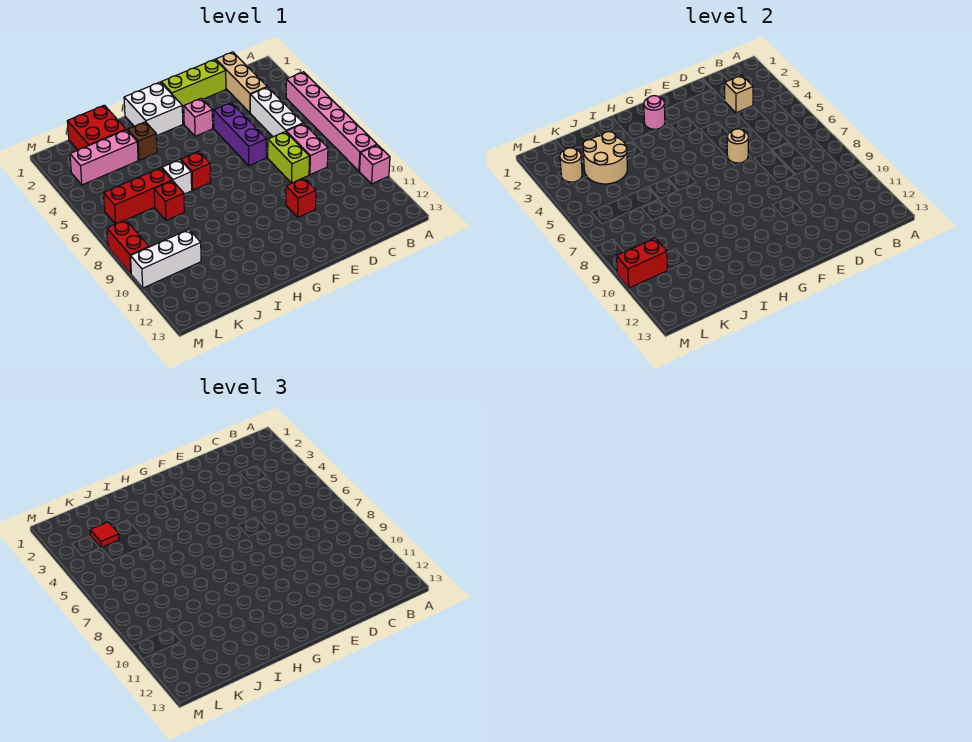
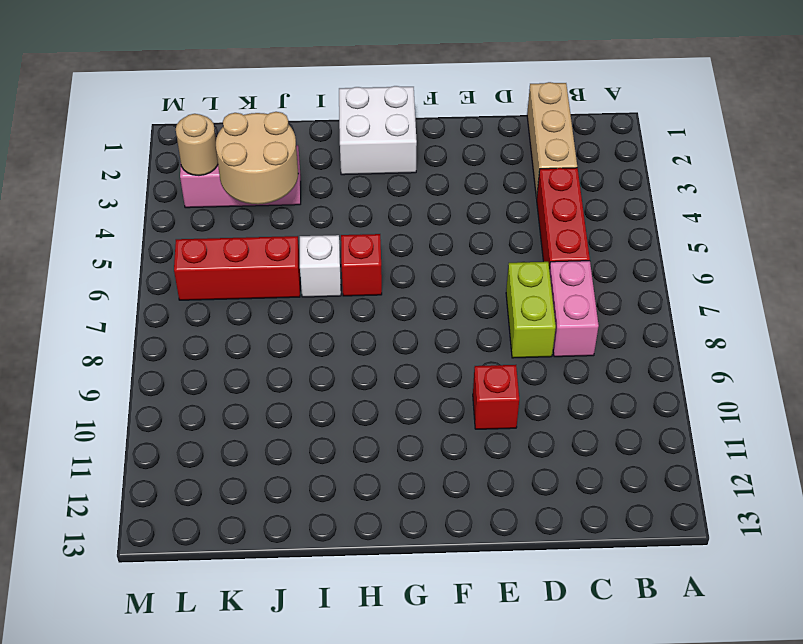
red brick C4:C6 level 1 -> white brick C4:C6 level 1
none -> pink brick A4:A9 level 1
none -> pink brick A10 level 1
none -> lime brick D1:F1 level 1

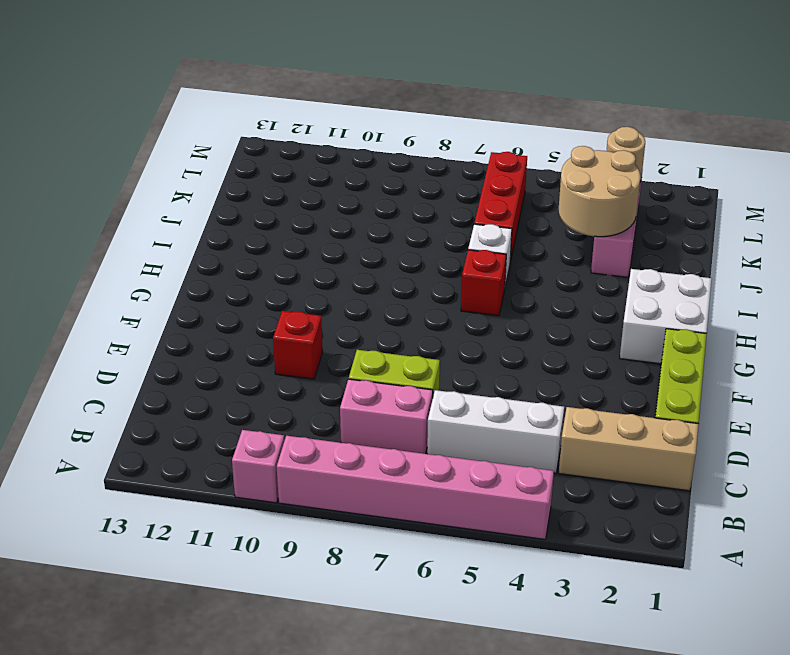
none -> purple brick E4:E6 level 1
none -> pink brick F3 level 1
none -> brown brick I3 level 1

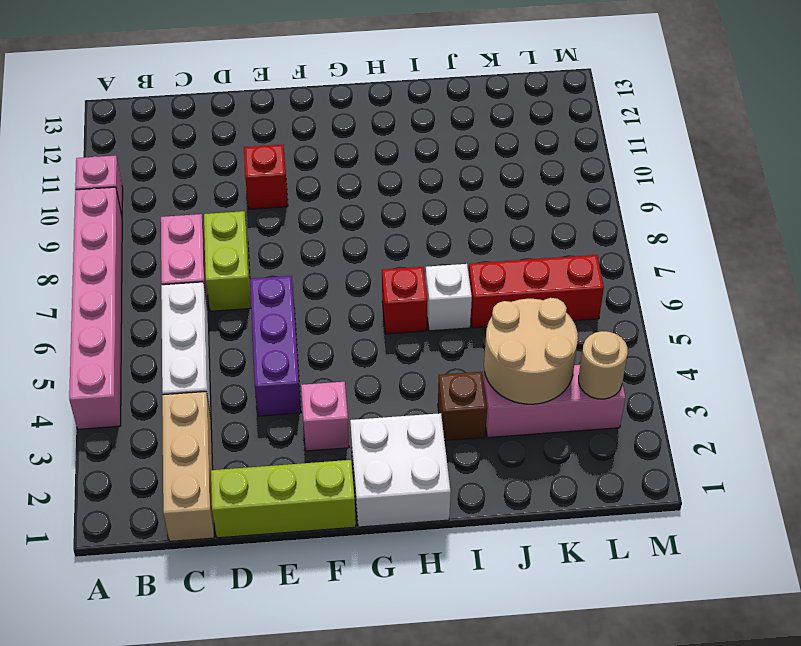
none -> red brick J1:K2 level 1
none -> red brick J7 level 1
none -> white brick K10:M10 level 1

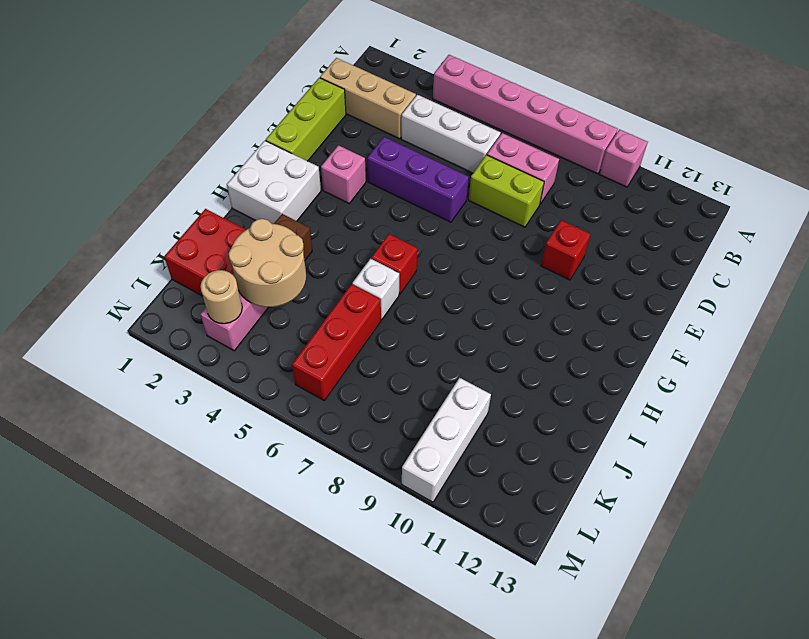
none -> red brick J7 level 1
none -> red brick M8:M9 level 1
none -> tan brick C3 level 2

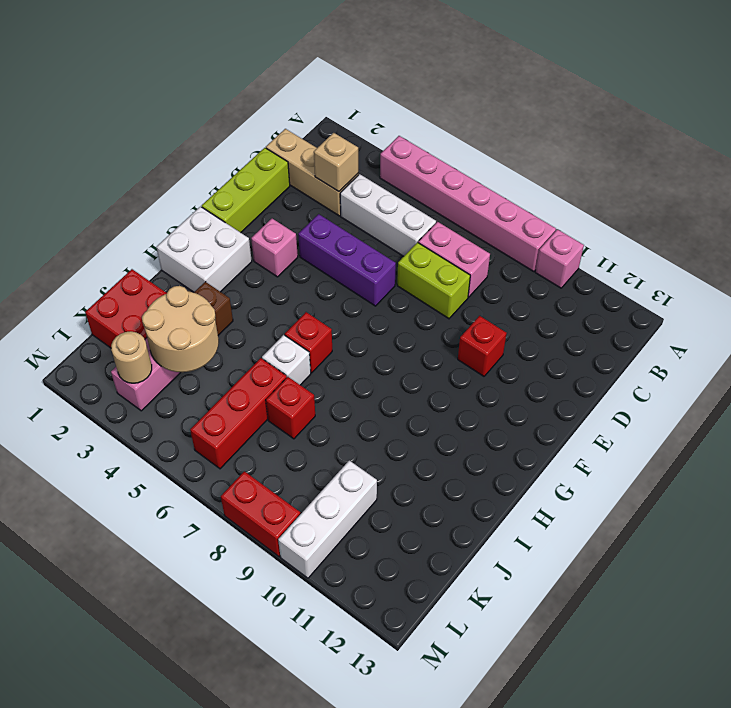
none -> tan round brick E6 level 2
none -> pink round brick G2 level 2
none -> red brick L10:M10 level 2

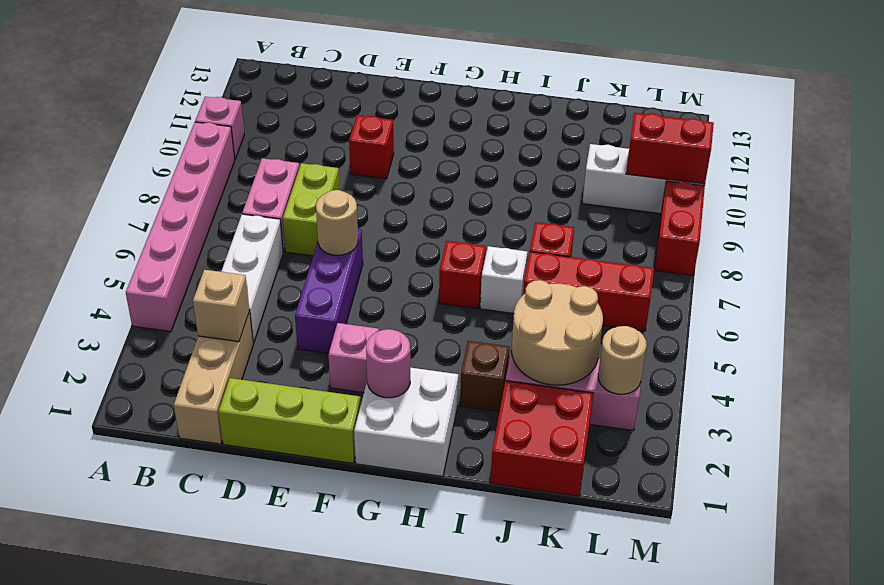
none -> red tile K3 level 3

